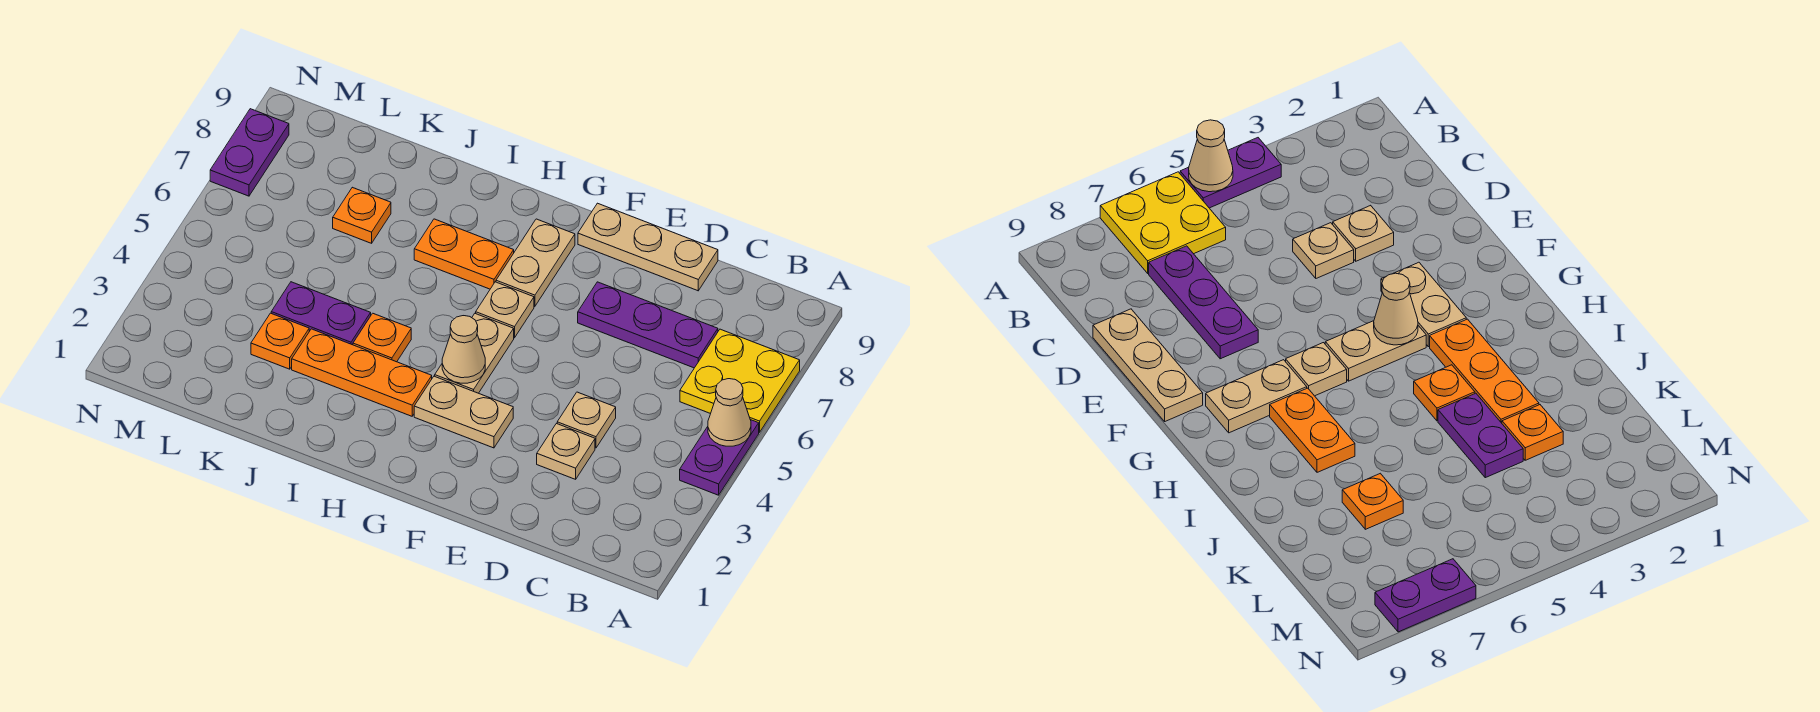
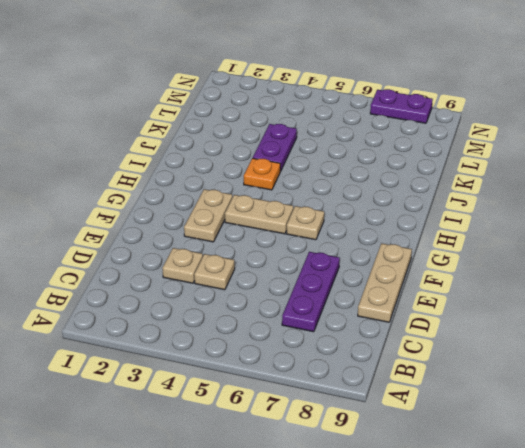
none -> purple plate A4:A5 level 1
none -> yellow plate A6:B7 level 1
none -> tan plate G7:G8 level 1

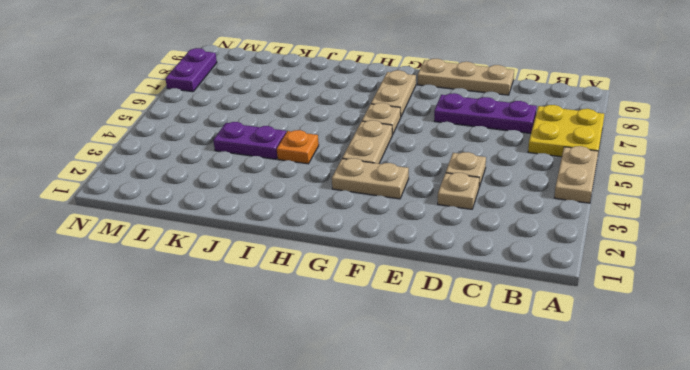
tan plate A4:A5 level 1 -> purple plate A4:A5 level 1
none -> orange plate H3:J3 level 1
none -> orange plate H7:I7 level 1
none -> orange plate K3 level 1

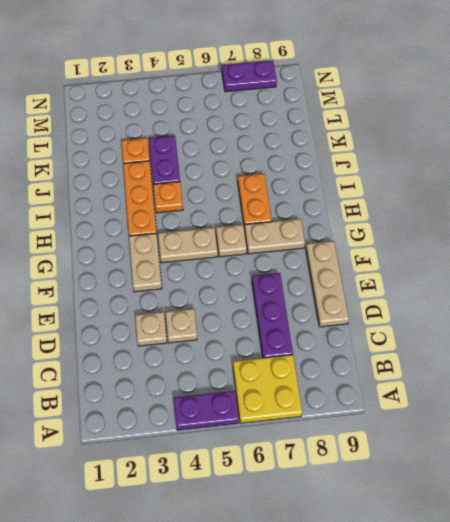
none -> orange plate K7 level 1
none -> tan cone A5 level 2
none -> tan cone G4 level 2

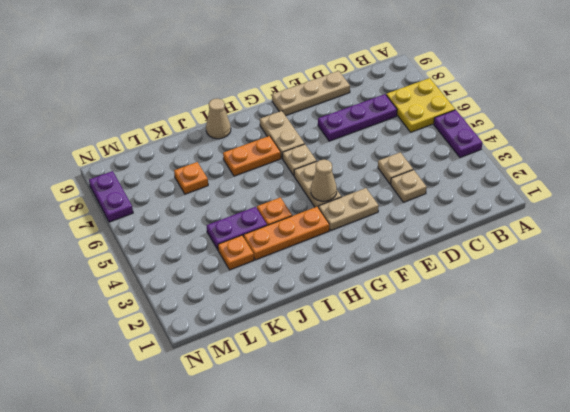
tan cone I9 level 1 -> tan cone A5 level 2

